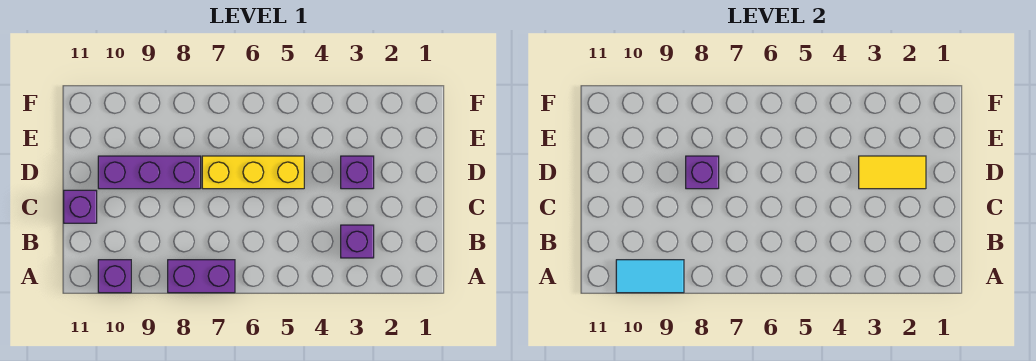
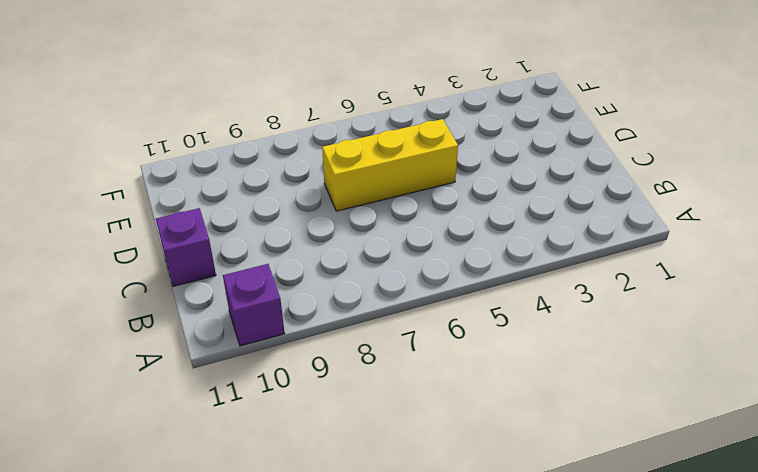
none -> purple brick A7:A8 level 1
none -> purple brick B3 level 1

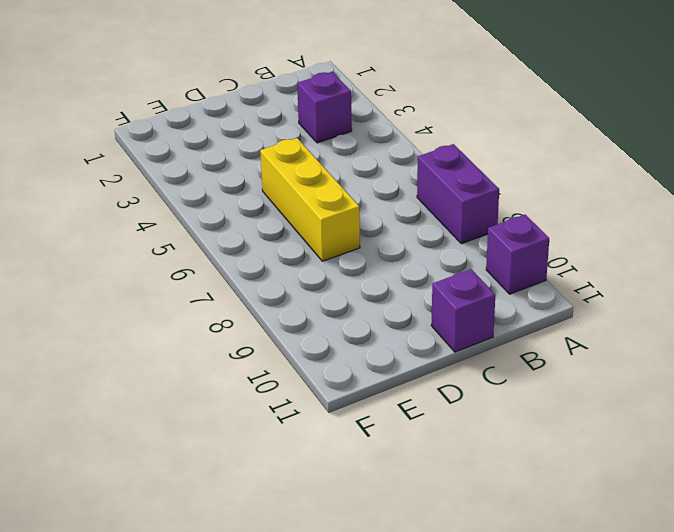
none -> purple brick D3 level 1
none -> purple brick D8:D10 level 1

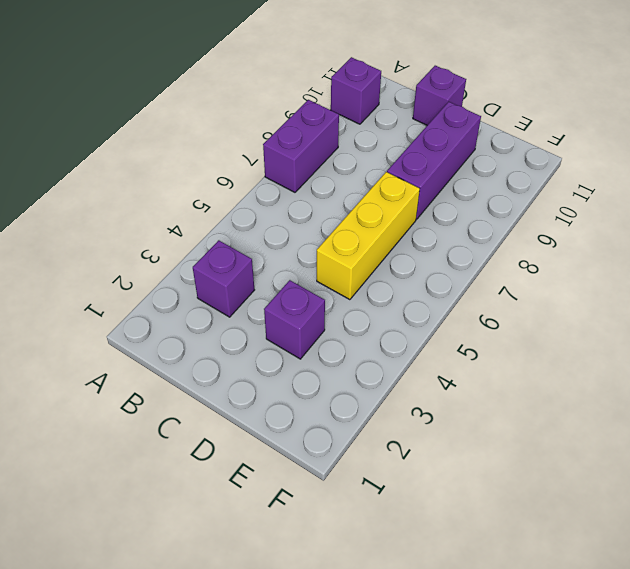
none -> cyan tile A9:A10 level 2
none -> yellow tile D2:D3 level 2

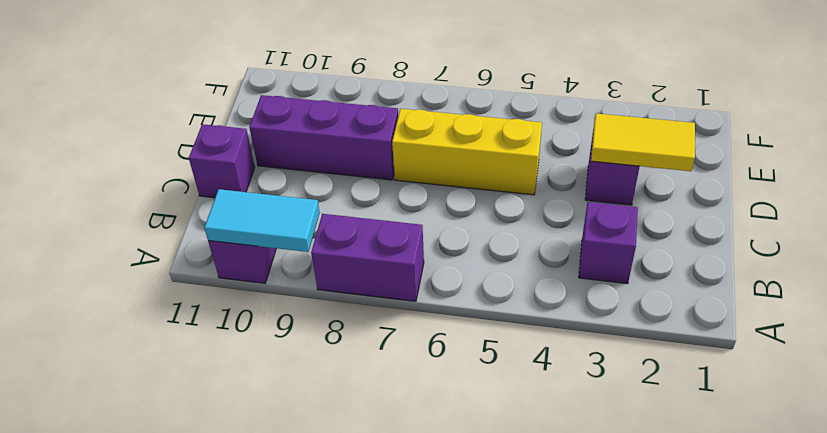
none -> purple brick D8 level 2

